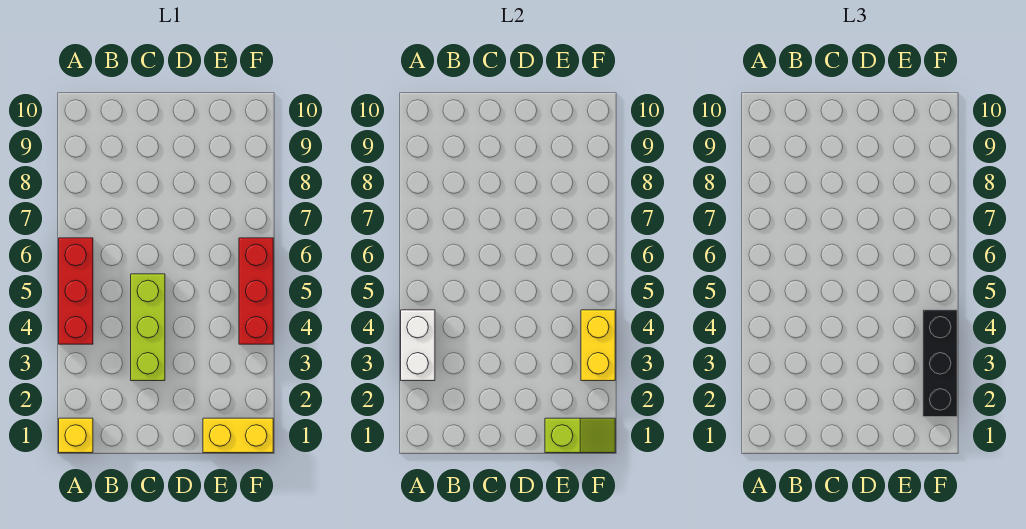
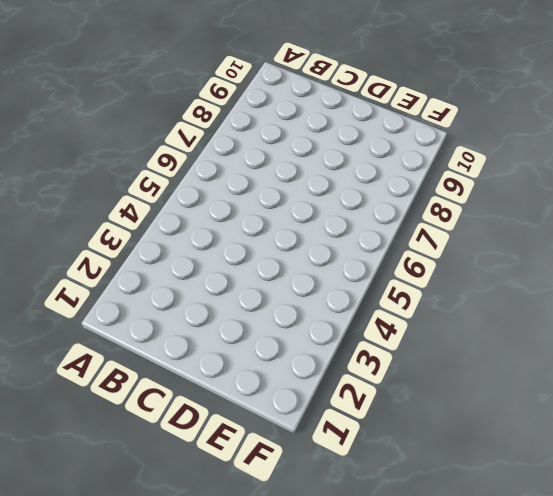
none -> yellow brick A1 level 1
none -> red brick A4:A6 level 1

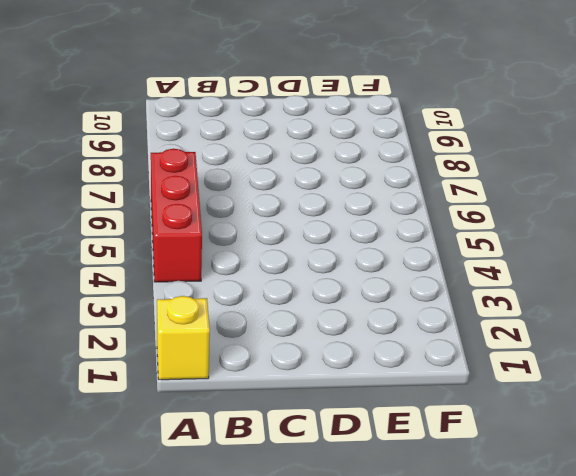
none -> lime brick C3:C5 level 1
none -> yellow brick E1:F1 level 1

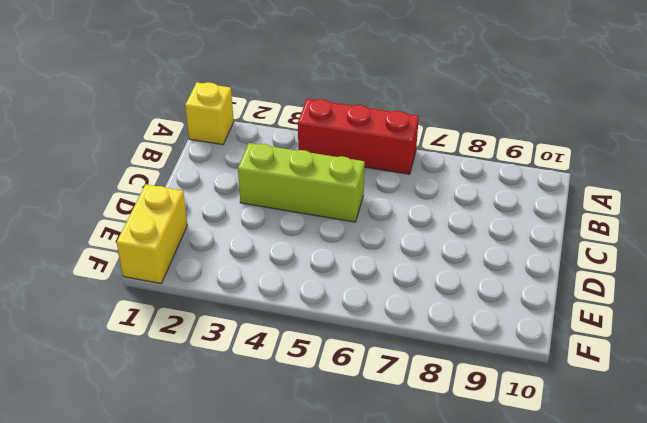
none -> red brick F4:F6 level 1
none -> white brick A3:A4 level 2

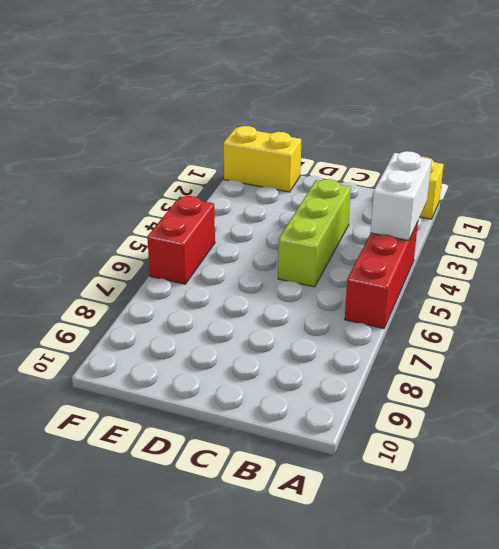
red brick F5:F6 level 1 -> red brick F4:F6 level 1
none -> lime slope E1:F1 level 2 top E
none -> yellow brick F3:F4 level 2

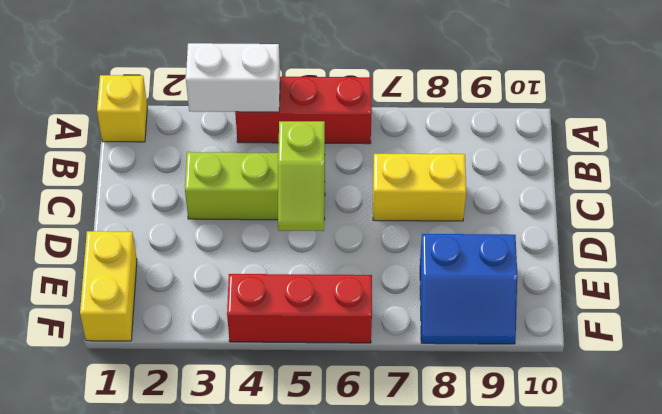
lime slope C5:D5 level 2 top C -> lime slope E1:F1 level 2 top E
yellow brick C7:C8 level 1 -> yellow brick F3:F4 level 2
blue slope E8:F9 level 1 top E -> none
none -> black brick F2:F4 level 3

